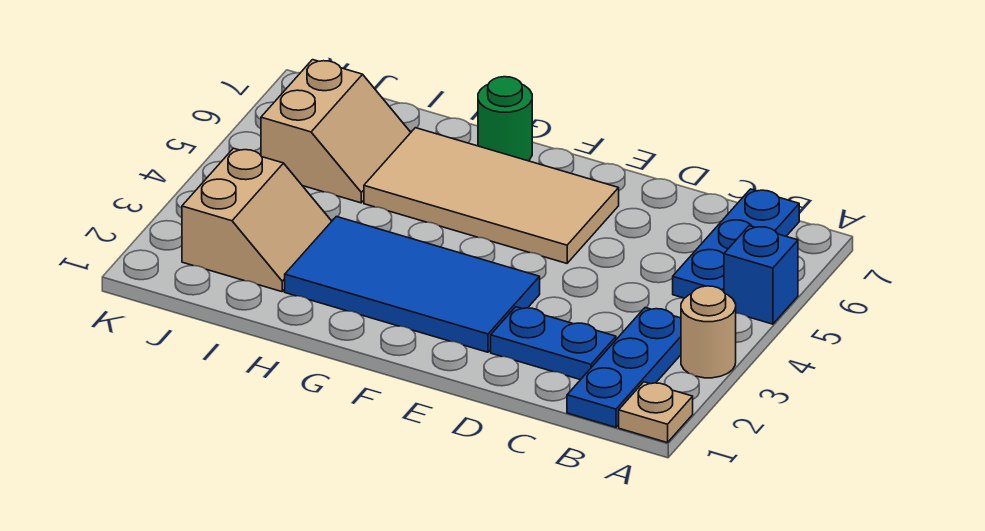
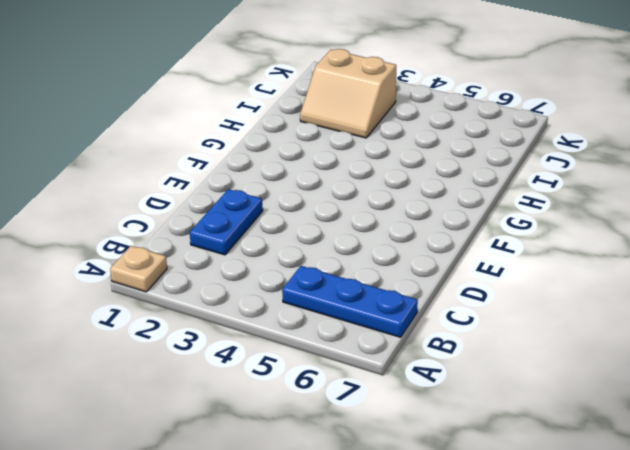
none -> tan round brick A3 level 1
none -> blue brick A5 level 1

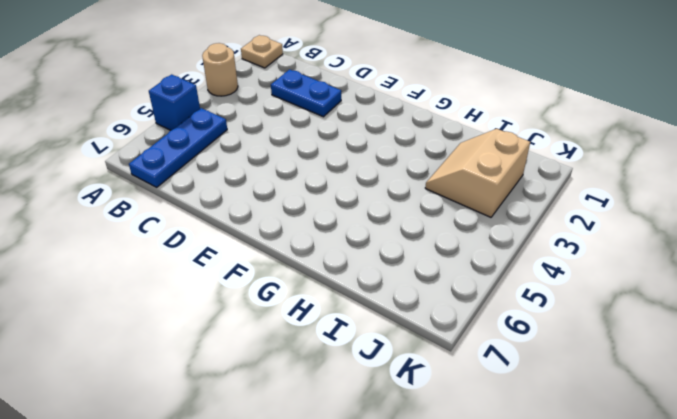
none -> blue plate B1:B3 level 1
none -> blue tile E2:H3 level 1

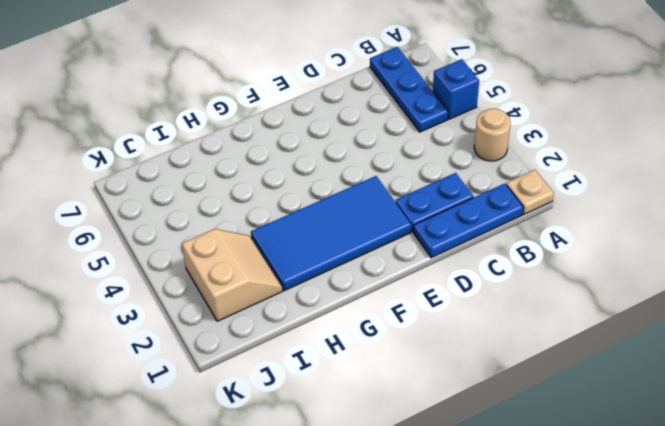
blue plate B1:D1 level 1 -> blue plate B1:B3 level 1
none -> tan tile E5:H6 level 1
none -> green round brick G7 level 1

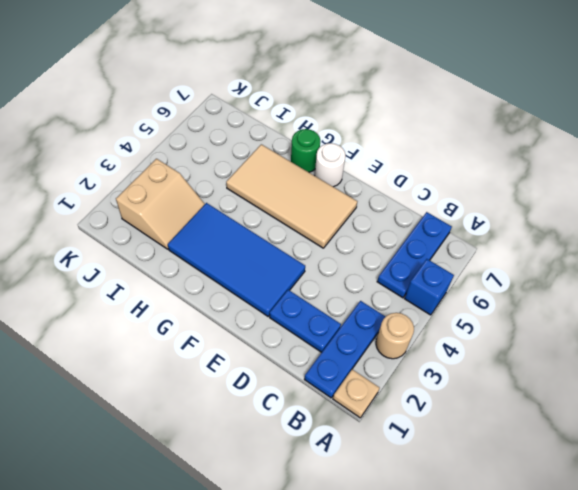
white round brick F7 level 1 -> none
none -> tan slope I5:J6 level 1 top J

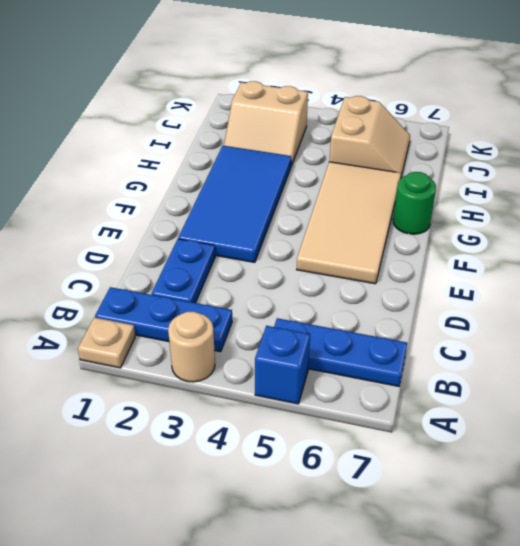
tan slope I5:J6 level 1 top 5 -> tan slope I5:J6 level 1 top J

